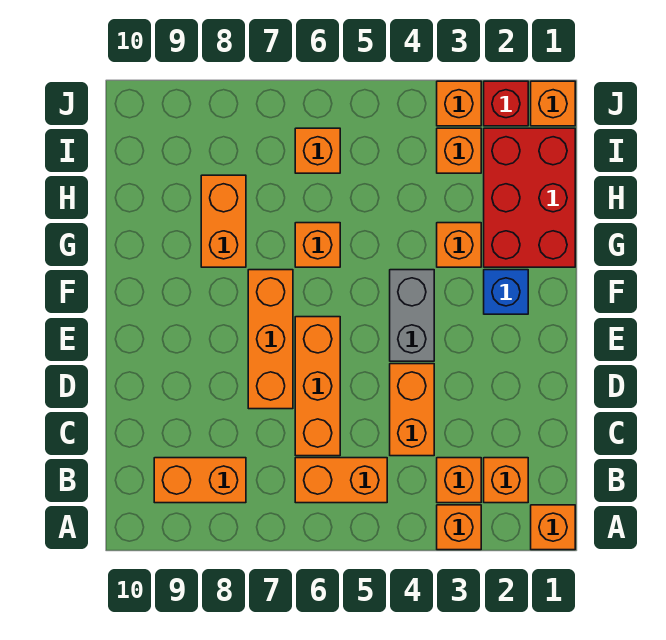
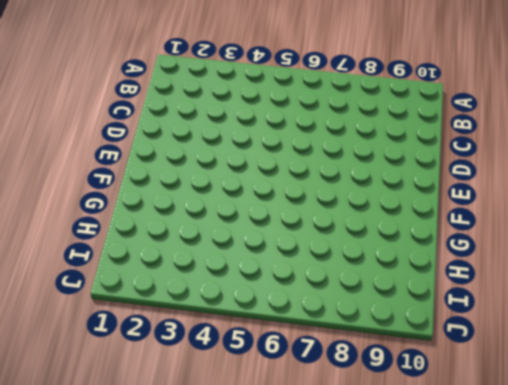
none -> orange brick A1 level 1
none -> orange brick A3 level 1
none -> orange brick B2 level 1

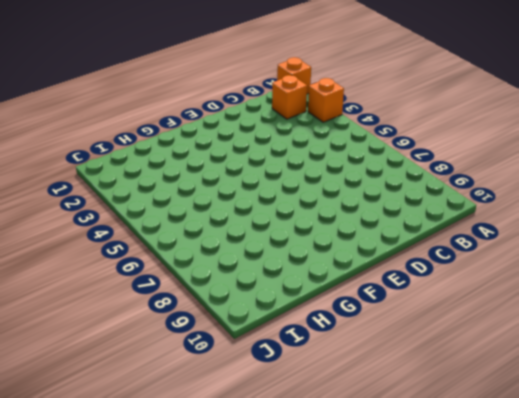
none -> orange brick B3 level 1
none -> orange brick B5:B6 level 1
none -> orange brick B8:B9 level 1

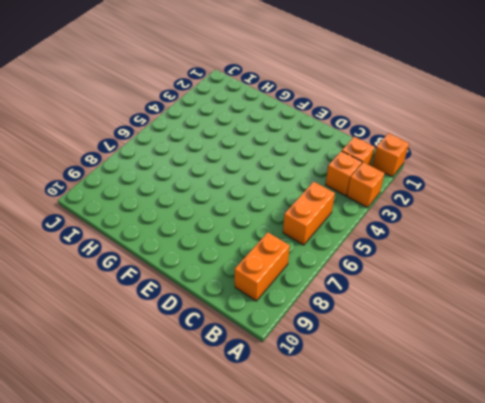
none -> orange brick C4:D4 level 1
none -> orange brick C6:E6 level 1
none -> orange brick D7:F7 level 1

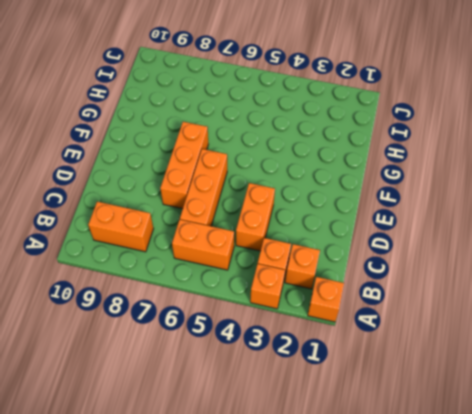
none -> grey brick E4:F4 level 1
none -> blue brick F2 level 1
none -> red brick G1:I2 level 1

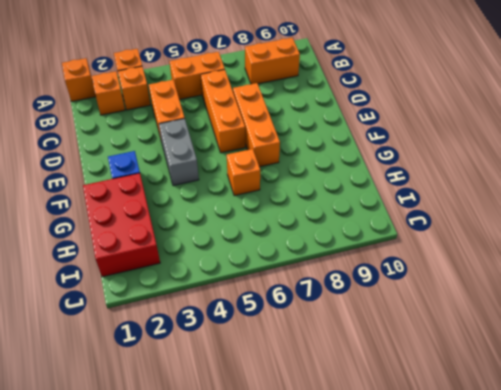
none -> orange brick G3 level 1
none -> orange brick G8:H8 level 1
none -> orange brick I3 level 1

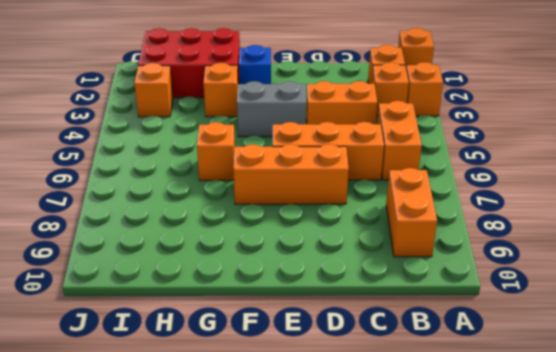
none -> orange brick G8:H8 level 1
none -> orange brick I6 level 1
none -> orange brick J1 level 1

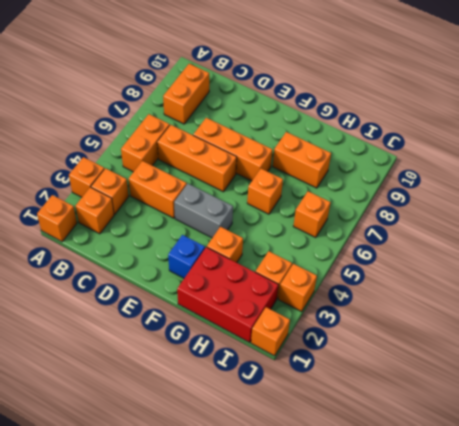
none -> red brick J2 level 1

